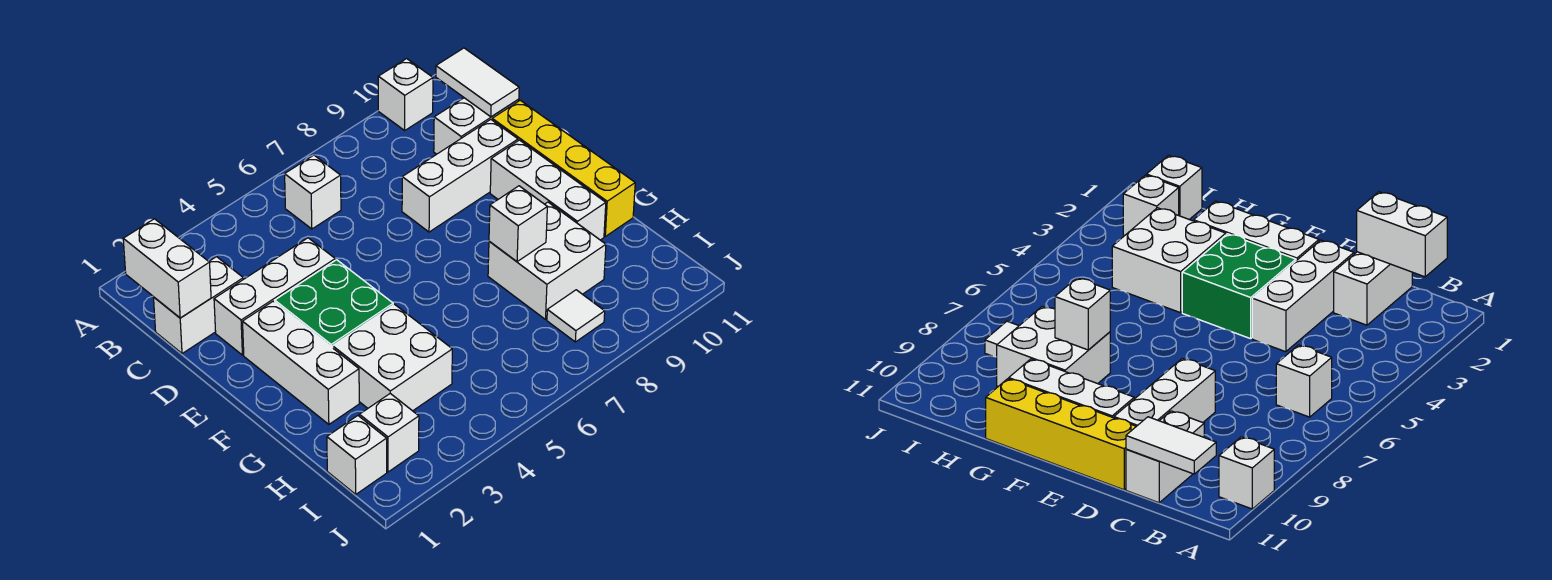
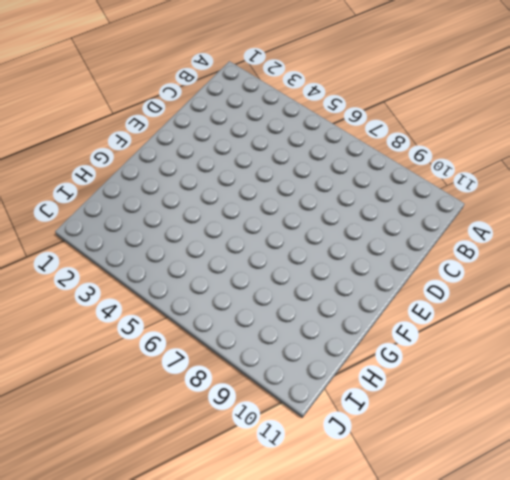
none -> white brick A10 level 1
none -> white brick B6 level 1
none -> white brick C1:C2 level 1

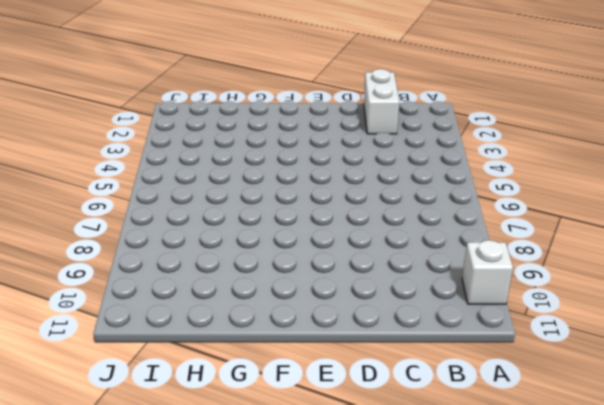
none -> white brick B6 level 1
none -> white brick C10:C11 level 1
none -> white brick D2:D4 level 1

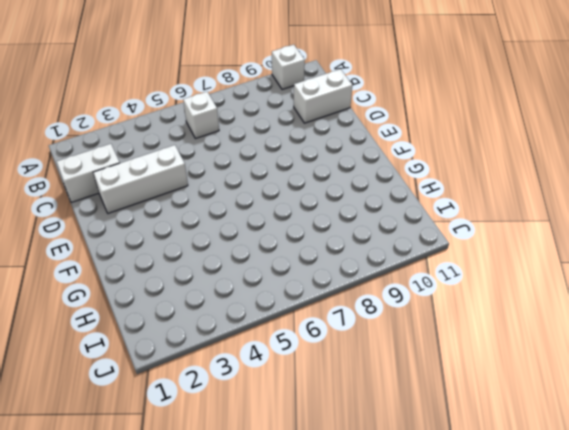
none -> white brick D8:D10 level 1
none -> yellow brick D11:G11 level 1
none -> white brick E2:G2 level 1

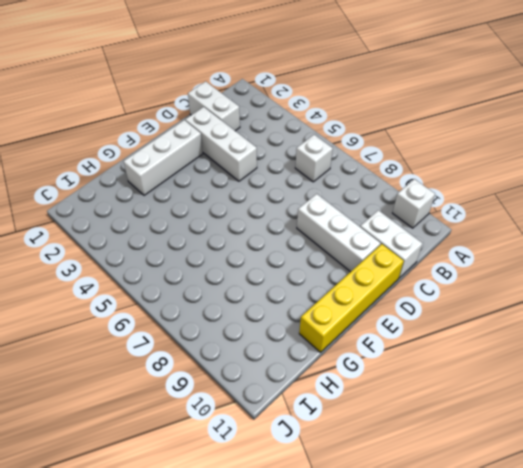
none -> green brick E3:F4 level 1
none -> white brick E10:G10 level 1
none -> white brick G3:H4 level 1

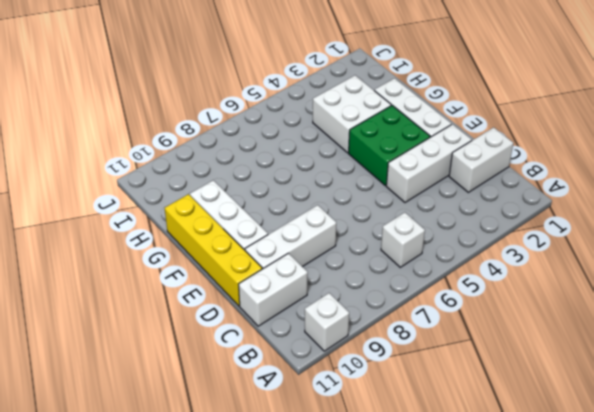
none -> white brick G8:H9 level 1
none -> white brick I1 level 1
none -> white brick I2 level 1

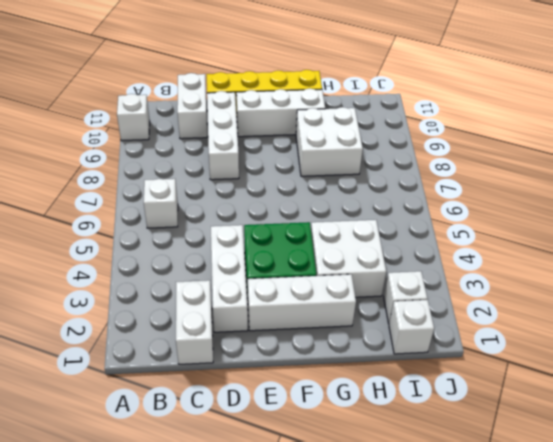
none -> white tile I8 level 1
none -> white brick B1:C1 level 2
none -> white tile B11:C11 level 2

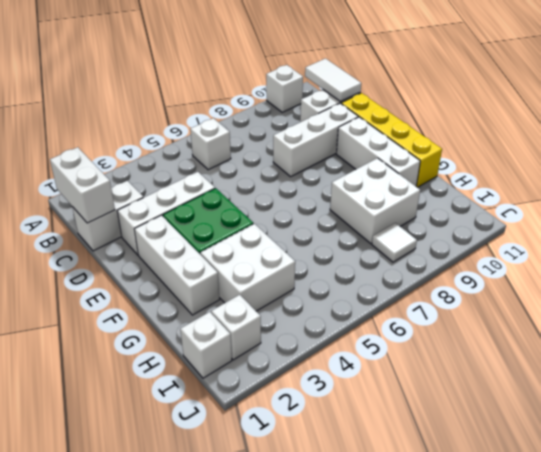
none -> white brick G8 level 2

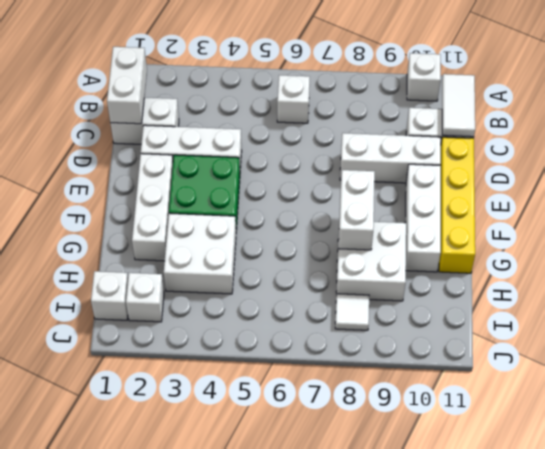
white brick F8:G8 level 2 -> white brick G8 level 2

